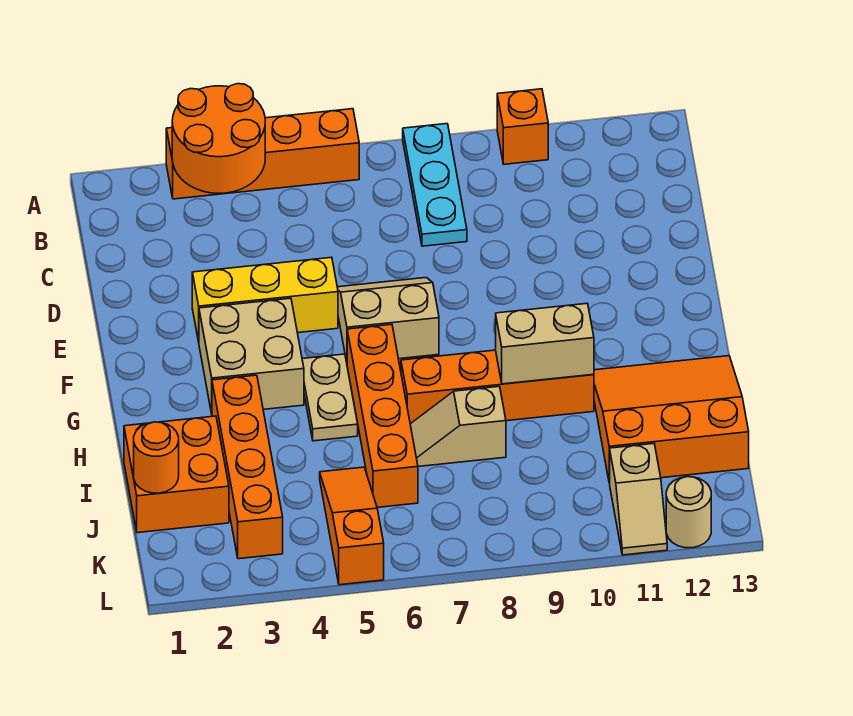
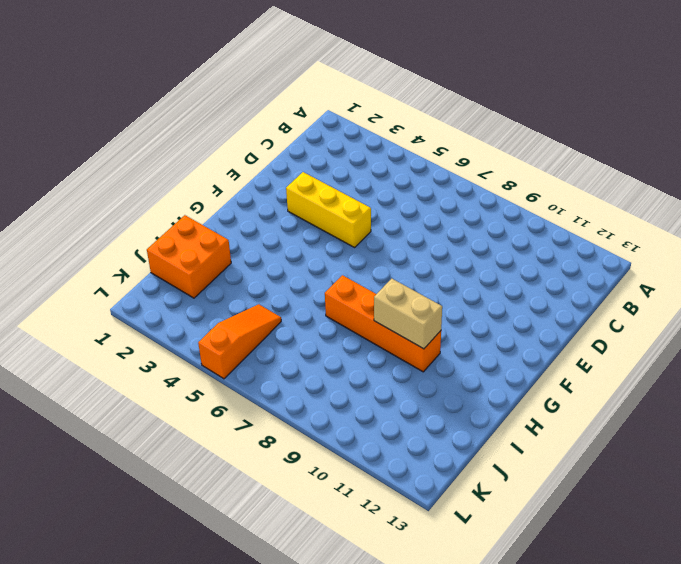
none -> orange brick A3:A6 level 1
none -> cyan plate A8:C8 level 1
none -> orange brick A10 level 1

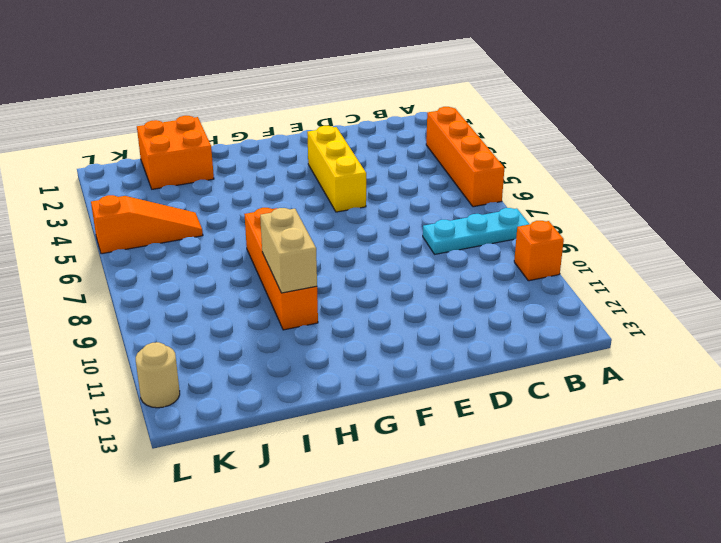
none -> tan slope E6:F7 level 1 top F
none -> tan brick F3:G4 level 1
none -> tan plate G5:H5 level 1

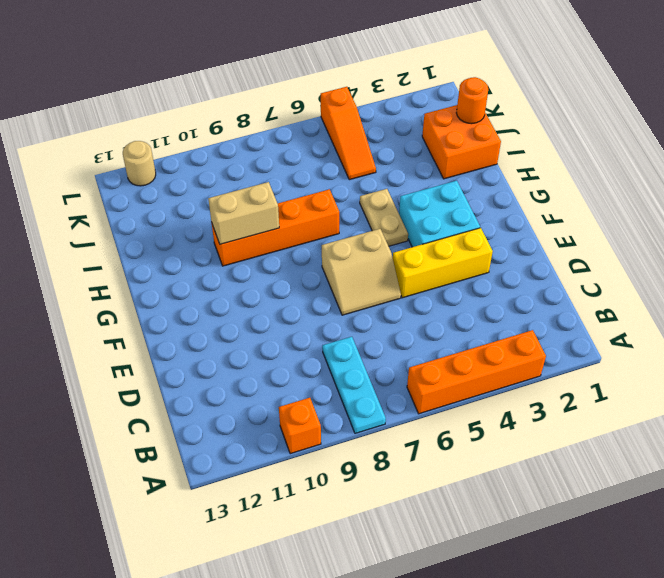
cyan brick F3:G4 level 1 -> tan brick F3:G4 level 1
none -> orange brick G6:J6 level 1
none -> orange brick H3:K3 level 1
none -> orange slope H11:J13 level 1 top J

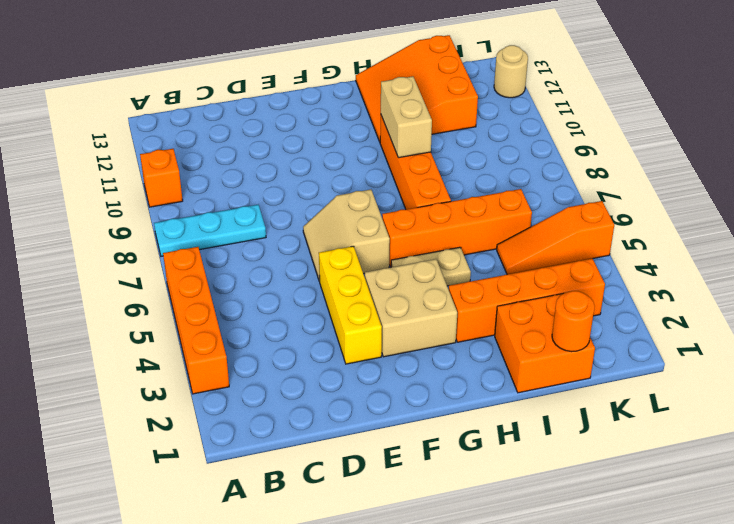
none -> tan slope I7:I8 level 1 top 8
none -> tan slope K11:L11 level 1 top K
none -> orange round brick A3:B4 level 2

